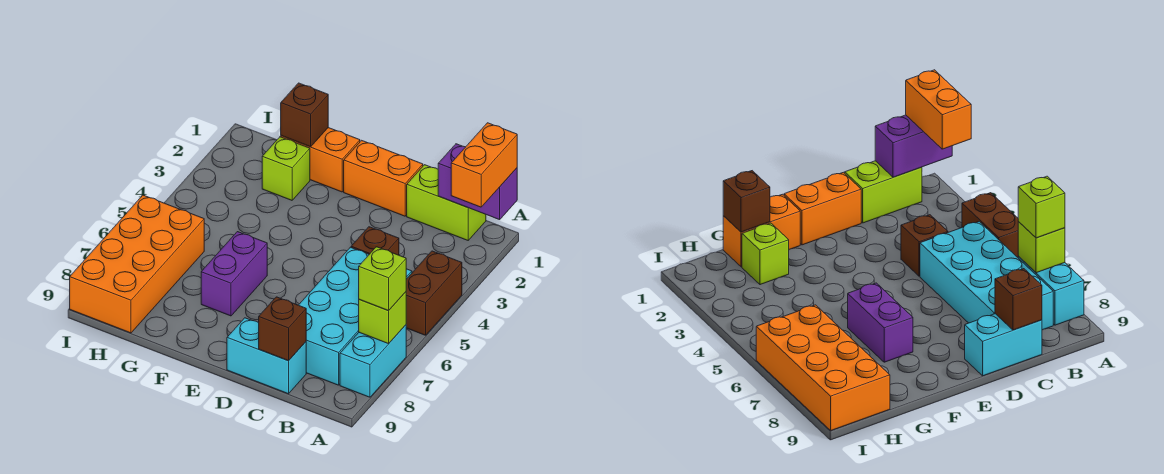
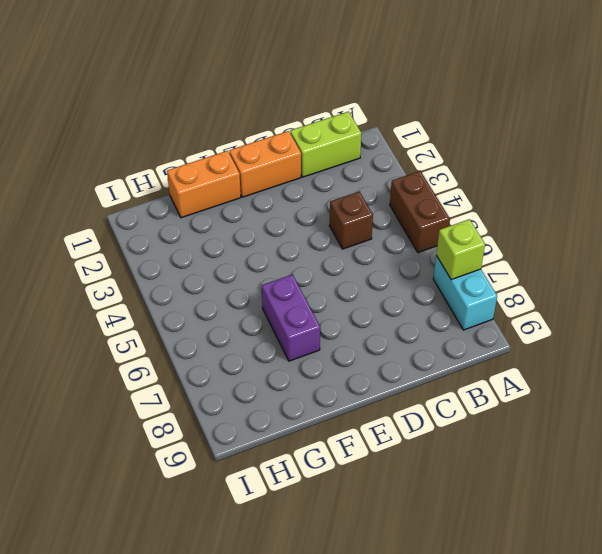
none -> cyan brick B5:C8 level 1
none -> cyan brick C9:D9 level 1
none -> lime brick G2 level 1

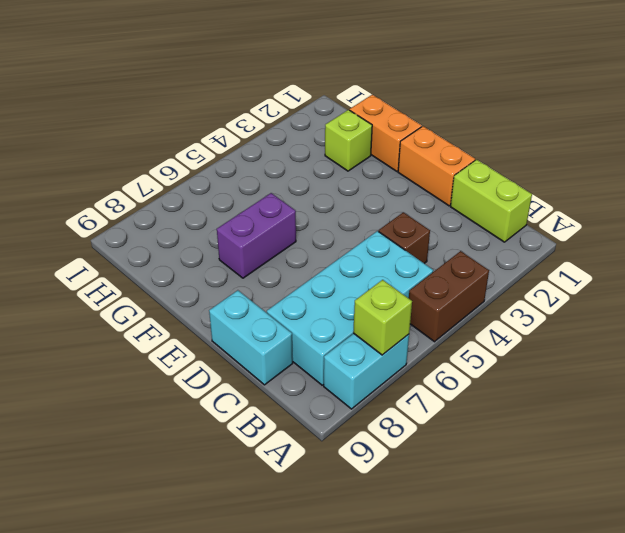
none -> orange brick H6:I9 level 1
none -> purple brick A1:B1 level 2
none -> brown brick C9 level 2

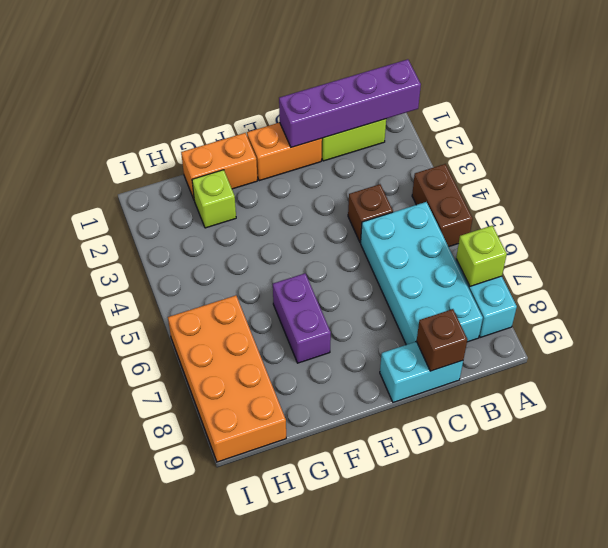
purple brick A1:D1 level 2 -> purple brick A1:B1 level 2
none -> brown brick G1 level 2
none -> orange brick A1:A2 level 3
none -> lime brick A7 level 3

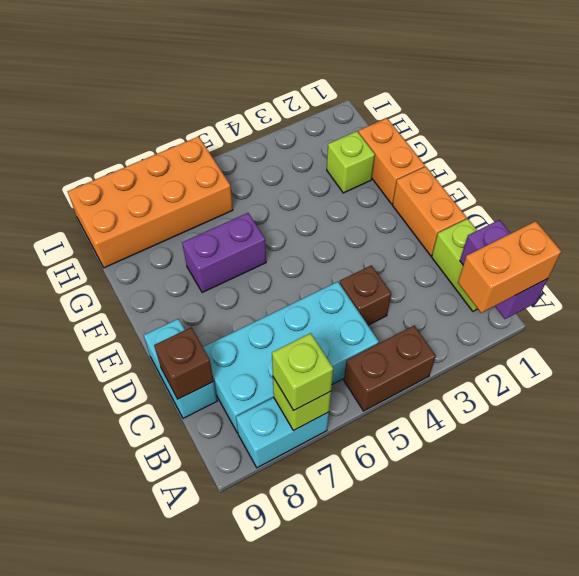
none -> brown brick G1 level 2

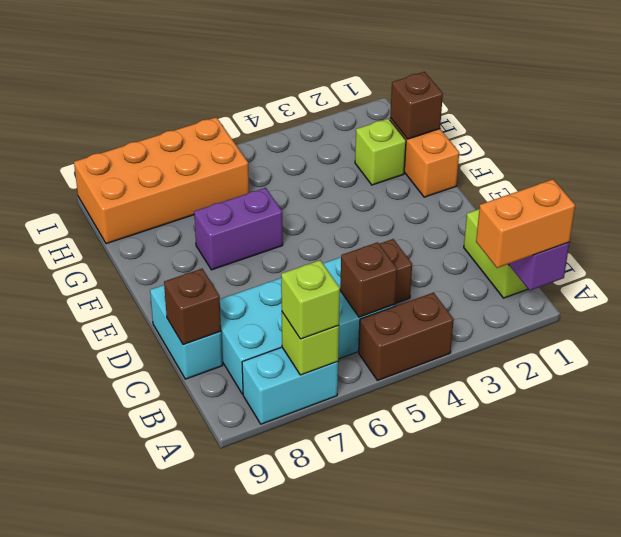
brown brick B5 level 2 -> none
none -> orange brick D1:E1 level 1

